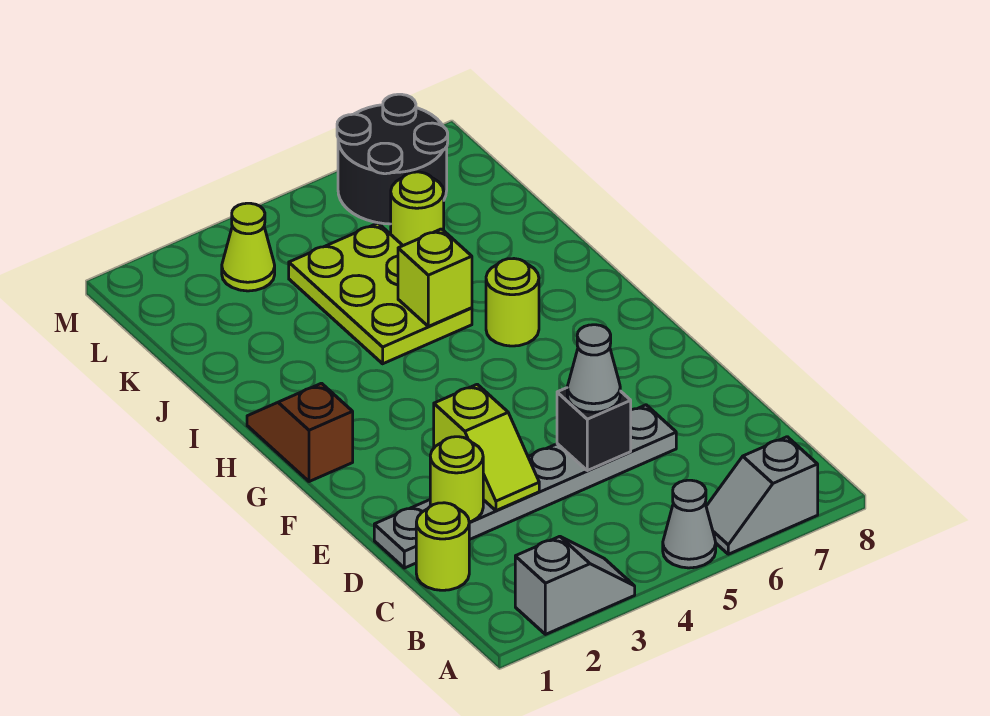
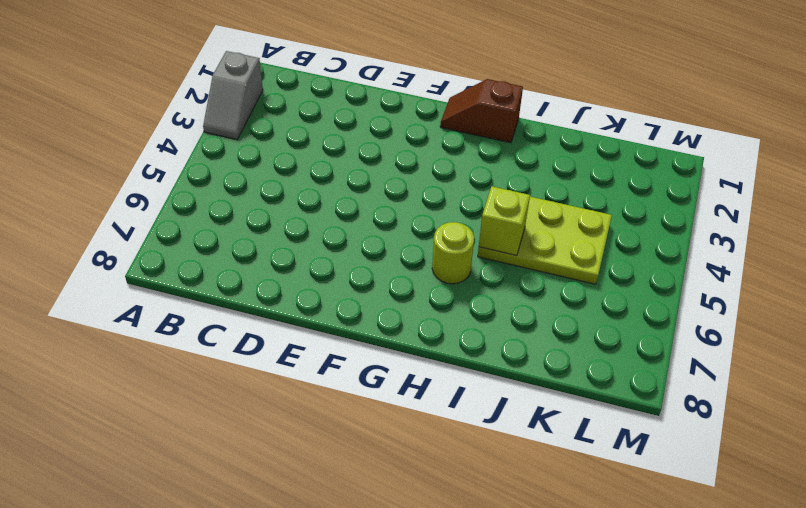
brown slope G1:H1 level 1 top H -> brown slope G1:H1 level 1 top G
none -> grey cone A5 level 1
none -> grey slope A6:A7 level 1 top 7
none -> lime round brick C1 level 1

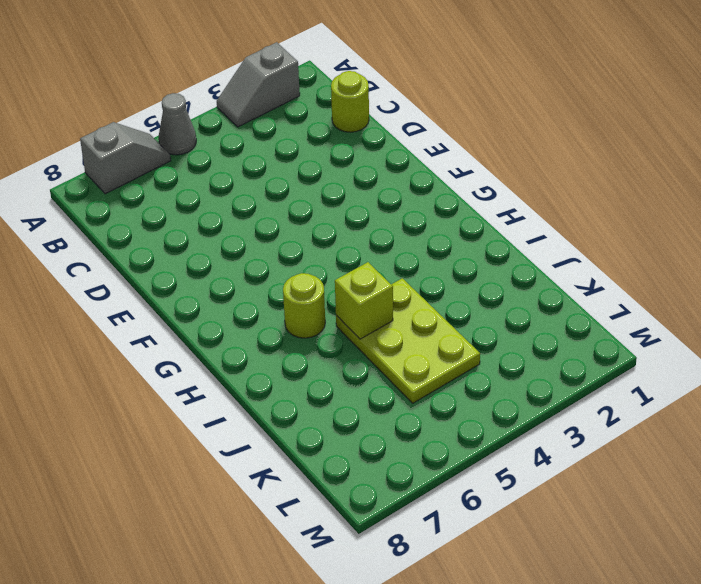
none -> grey plate D1:D6 level 1
none -> brown slope G1:H1 level 1 top G
none -> lime round brick K6 level 1

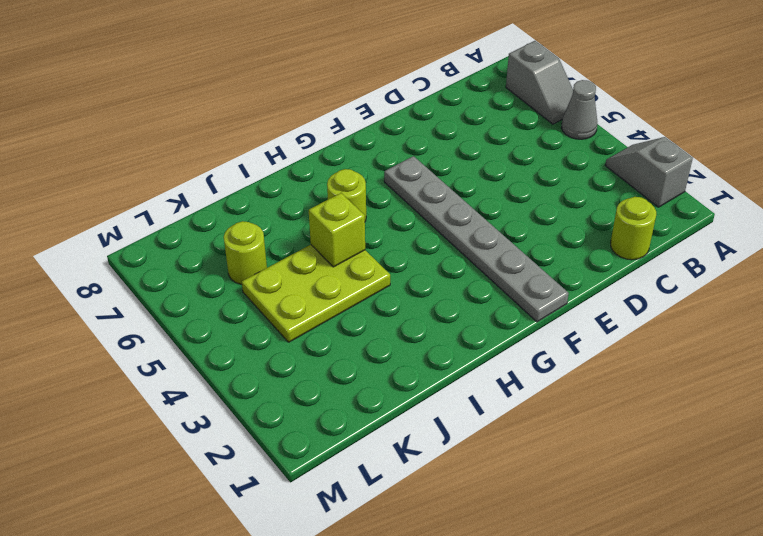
grey plate F1:F6 level 1 -> grey plate D1:D6 level 1
none -> brown slope G1:H1 level 1 top G
none -> lime cone L3 level 1
none -> black round brick L6:M7 level 1

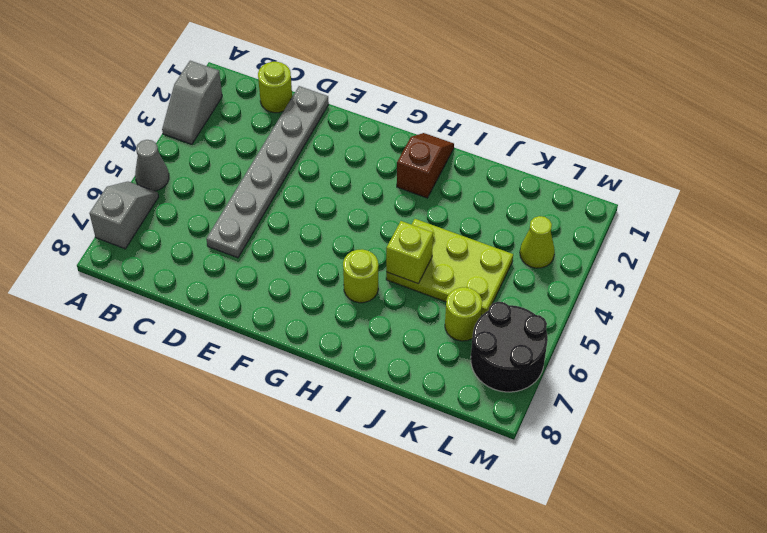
brown slope H1:H2 level 1 top 2 -> brown slope G1:H1 level 1 top G
none -> lime round brick D2 level 2
none -> lime slope D3:E3 level 2 top E
none -> black brick D5 level 2

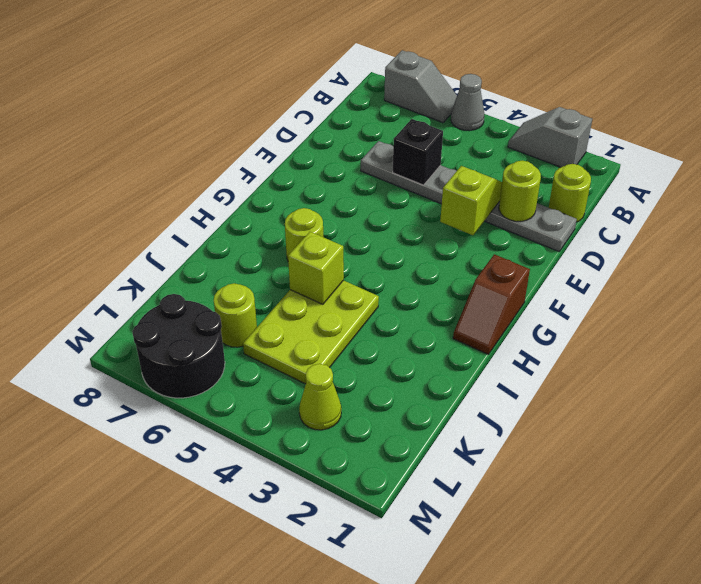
none -> grey cone D5 level 3

